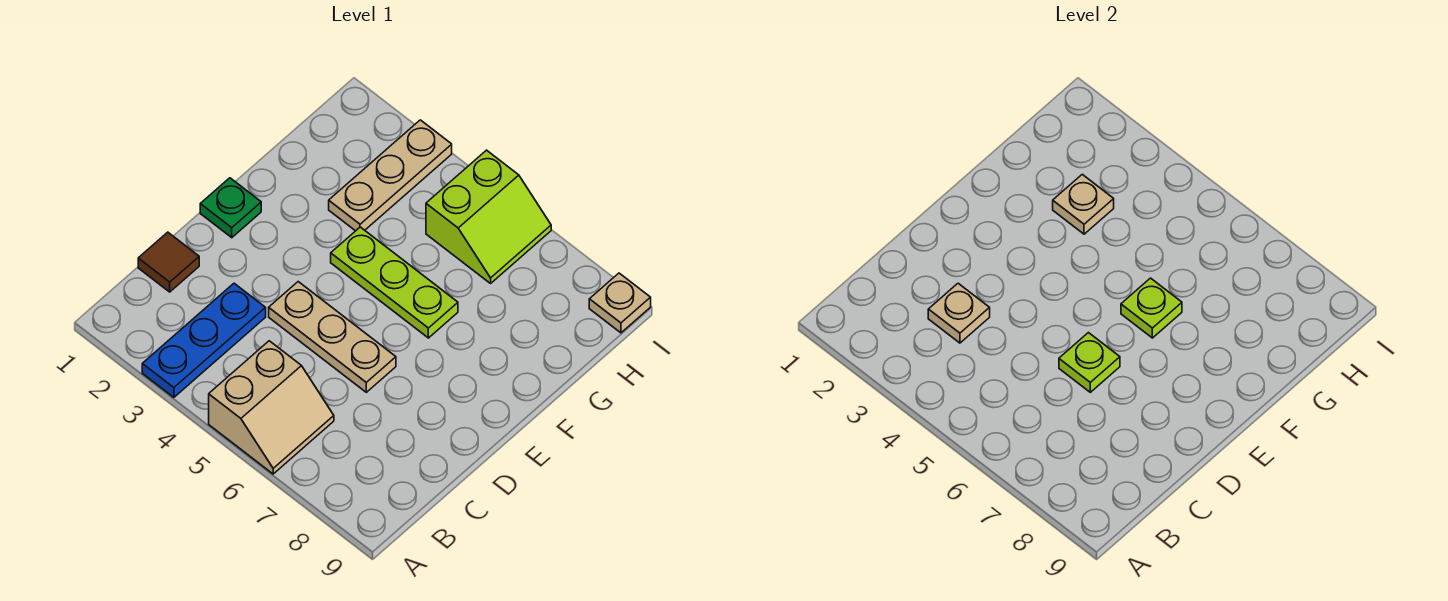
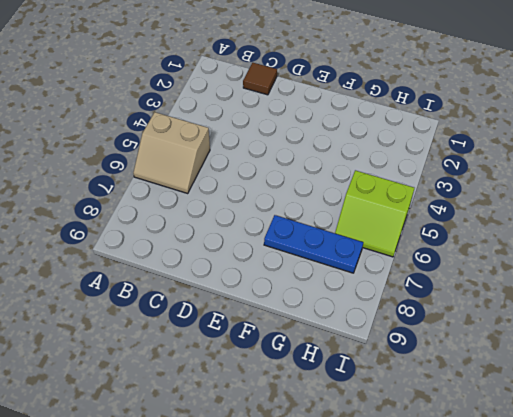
blue plate F7:H7 level 1 -> blue plate A3:C3 level 1
none -> tan plate D4:D6 level 1
none -> green plate E1 level 1
none -> lime plate F4:F6 level 1

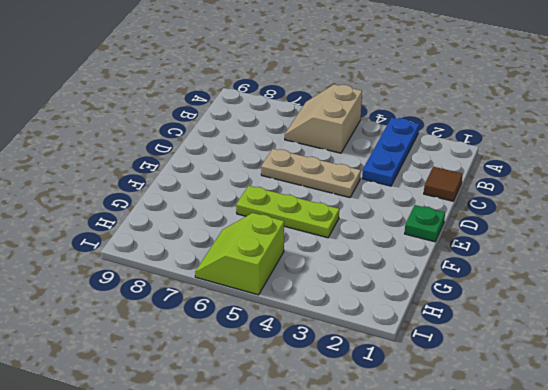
none -> tan plate G3:I3 level 1
none -> tan plate I9 level 1
none -> tan plate C3 level 2

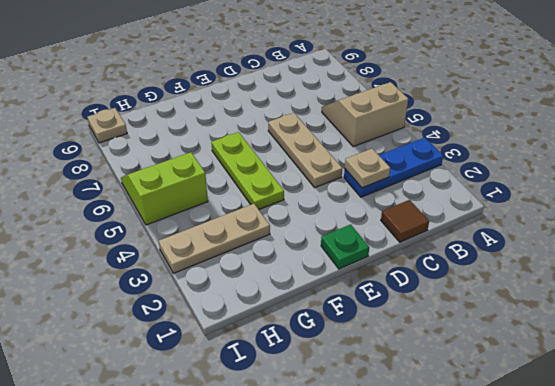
none -> lime plate D6 level 2
none -> lime plate F6 level 2
none -> tan plate G3 level 2

